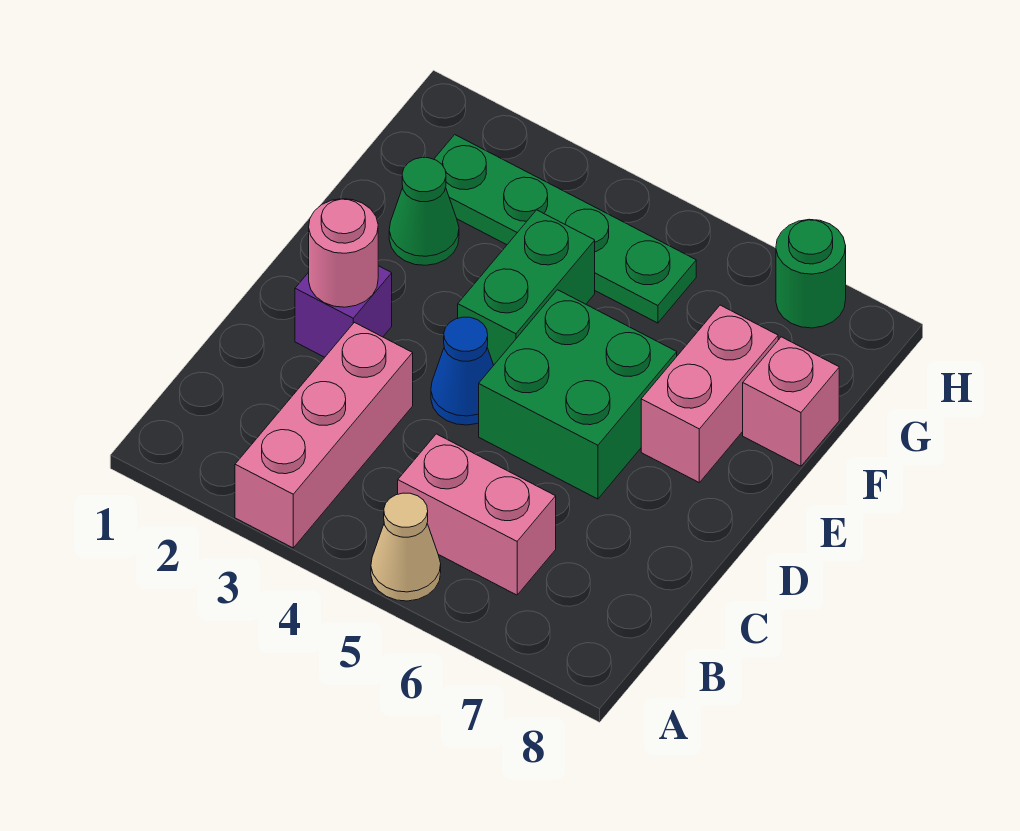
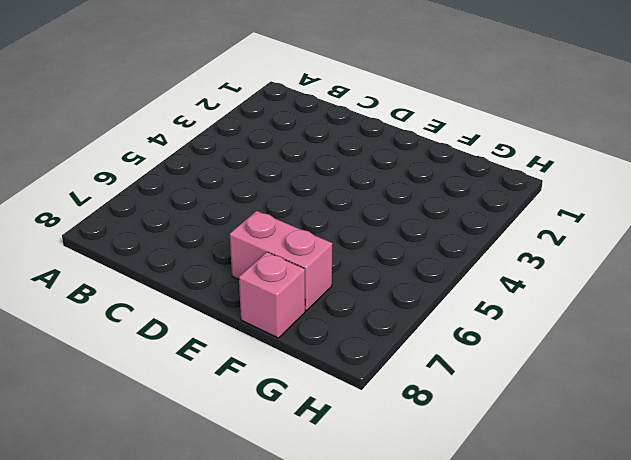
none -> pink brick A3:C3 level 1
none -> tan cone A5 level 1
none -> pink brick B5:B6 level 1

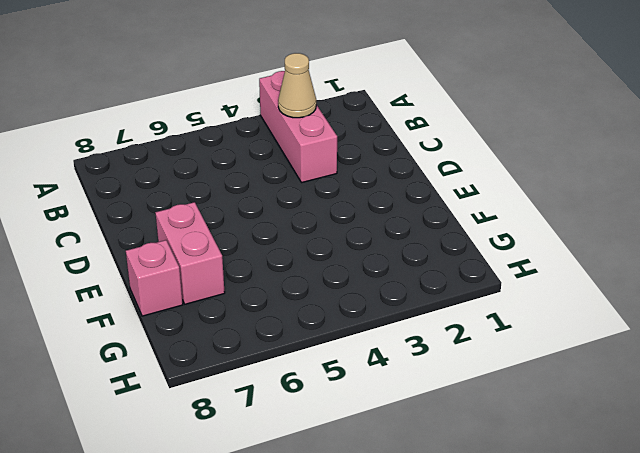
tan cone B3 level 2 -> tan cone A5 level 1
none -> pink brick B5:B6 level 1
none -> purple brick D2 level 1
none -> blue cone D4 level 1

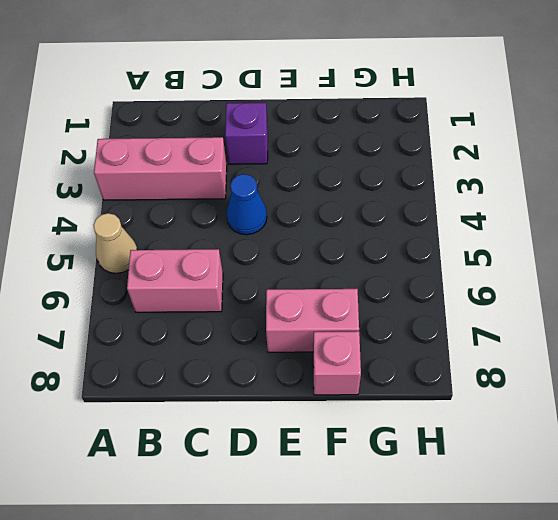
pink brick B6:C6 level 1 -> pink brick B5:B6 level 1
none -> green brick D5:E6 level 1
none -> green brick E4:F4 level 1
none -> green cone F2 level 1

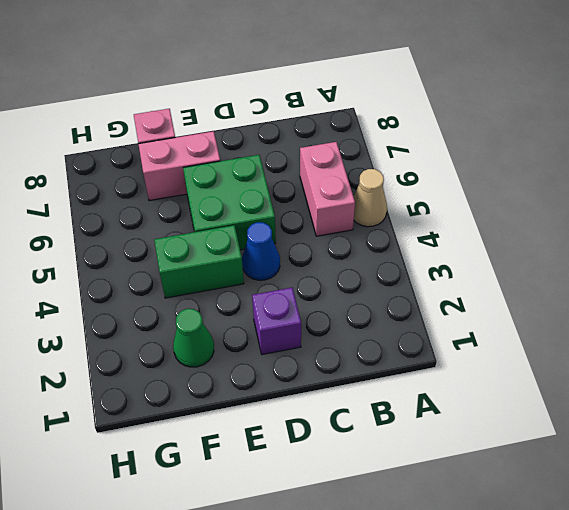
none -> pink brick A3:C3 level 1
none -> green plate G2:G5 level 1
none -> green round brick H7 level 1

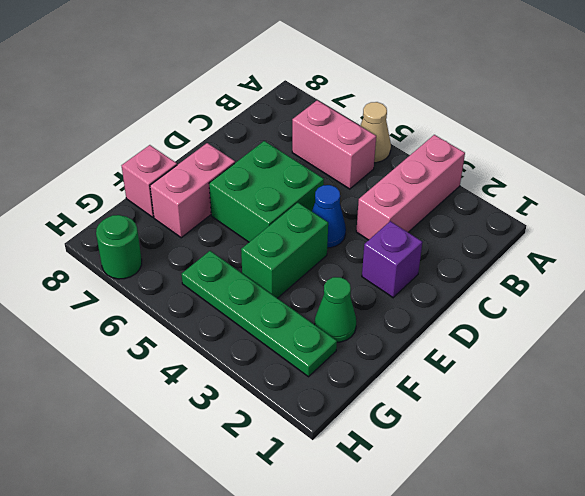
none -> pink round brick D2 level 2

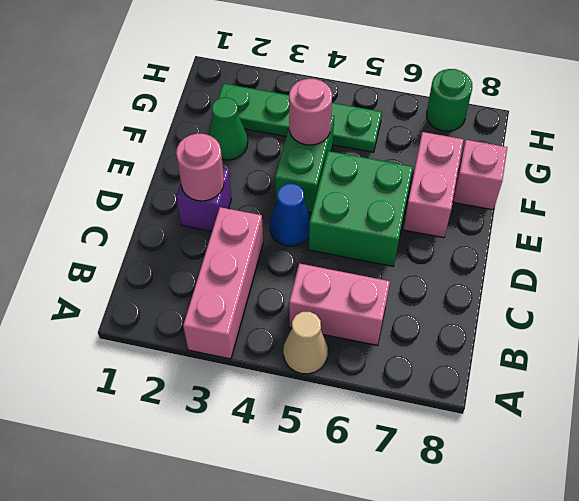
pink round brick F4 level 2 -> none

